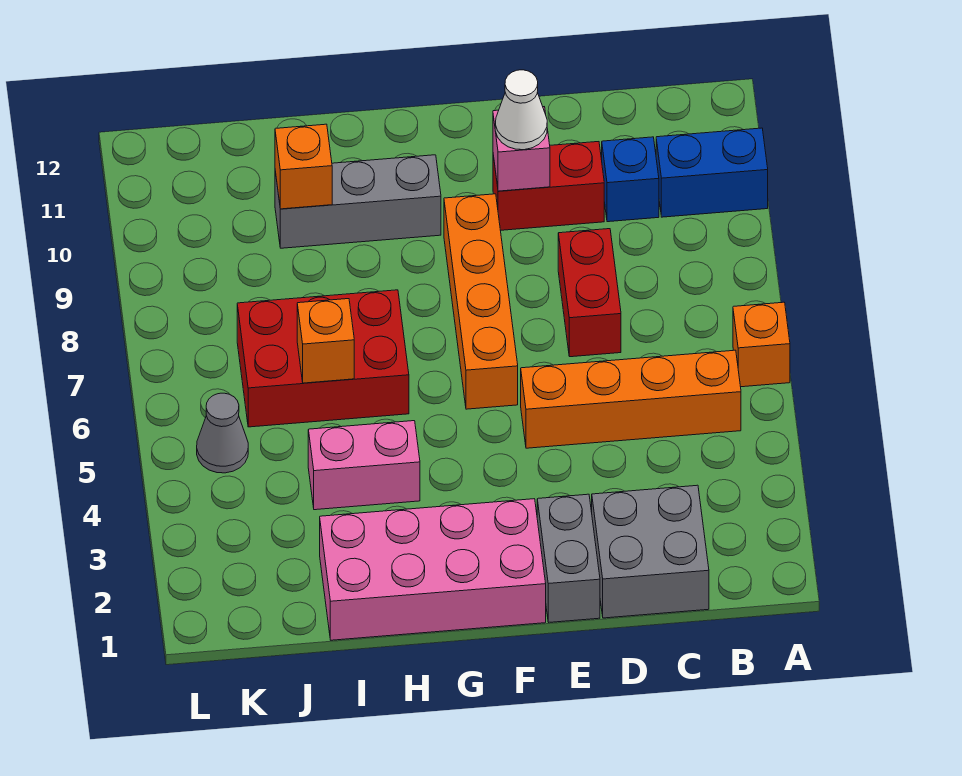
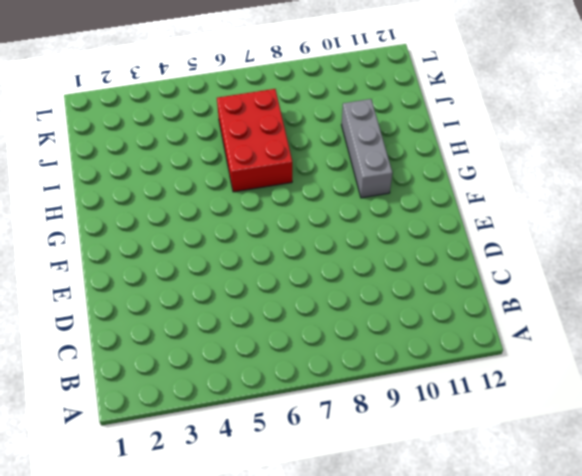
none -> orange brick A6 level 1
none -> blue brick A10:B10 level 1
none -> orange brick B5:E5 level 1

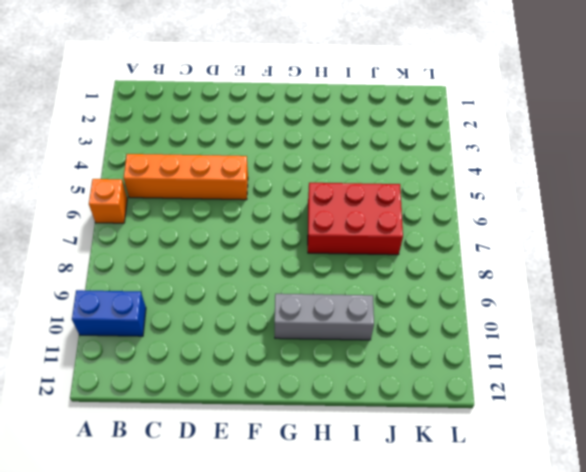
none -> grey brick C1:D2 level 1
none -> blue brick C10 level 1
none -> red brick D7:D8 level 1

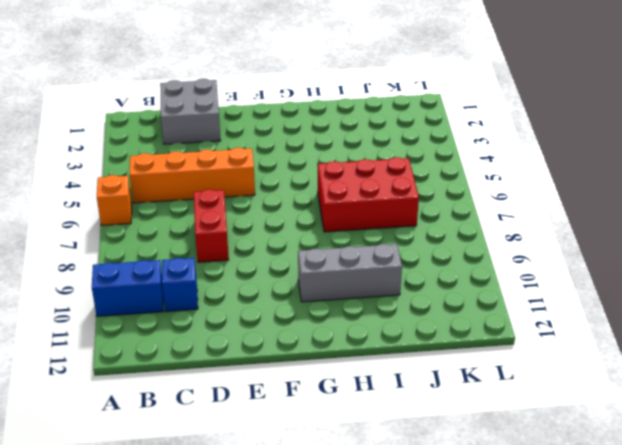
none -> red brick D10:E10 level 1
none -> grey brick E1:E2 level 1
none -> pink brick F1:I2 level 1

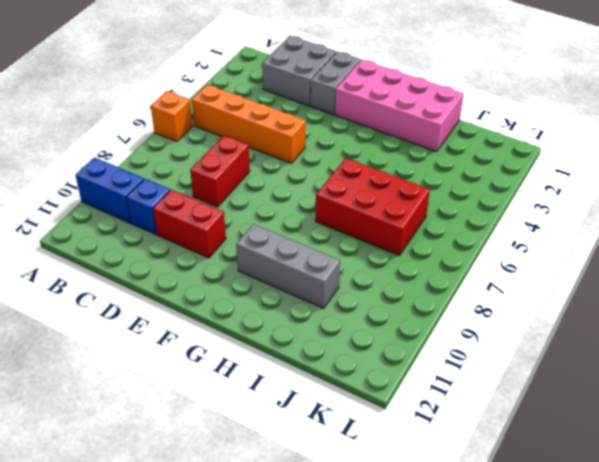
none -> orange brick F6:F9 level 1
none -> pink brick H4:I4 level 1
none -> grey cone K5 level 1

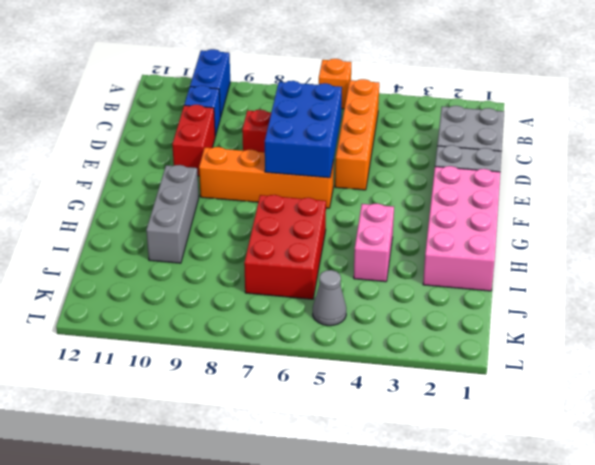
blue brick D6:F7 level 2 -> none
none -> pink brick E10 level 2
none -> orange brick I6 level 2
none -> orange brick I10 level 2

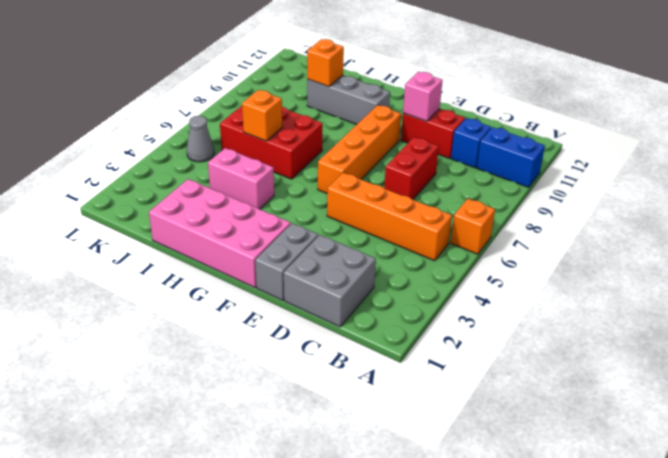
none -> white cone E10 level 3

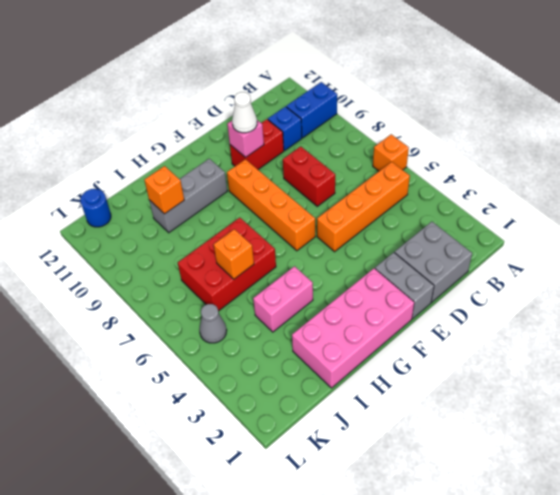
blue round brick K12 level 1 -> none

